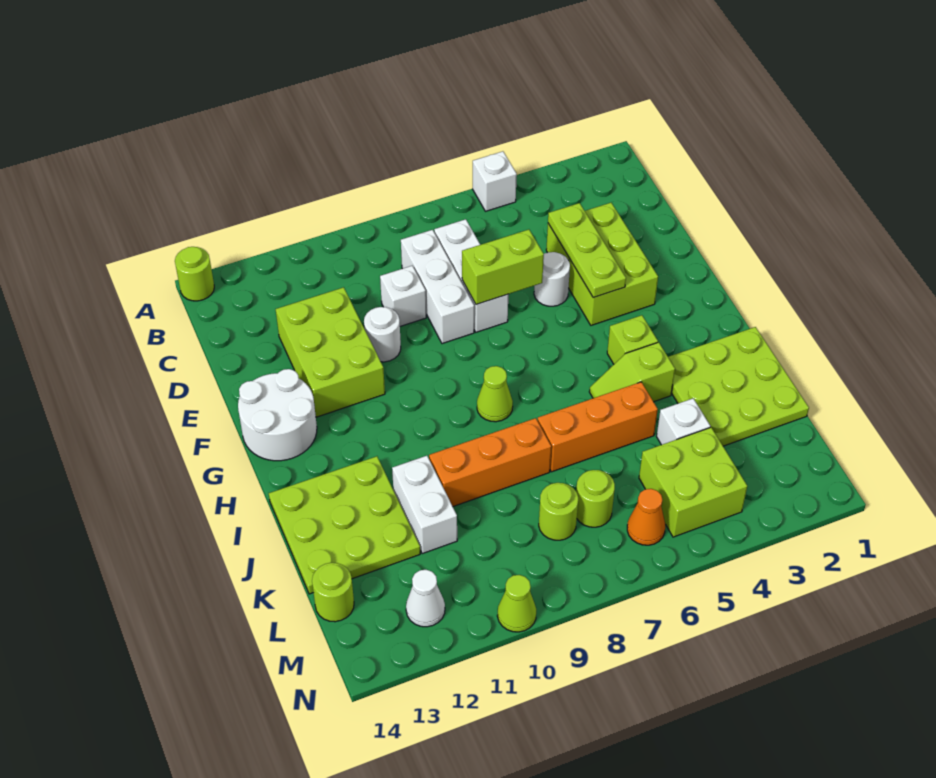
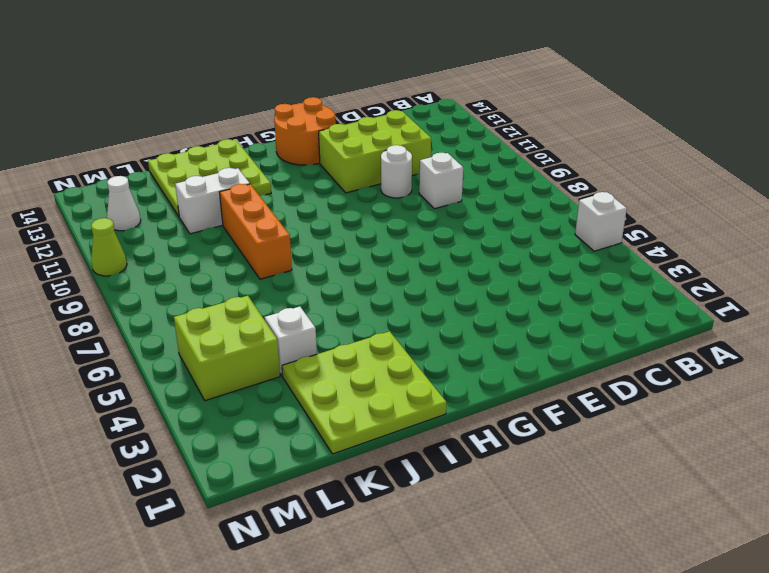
orange round brick F13:G14 level 1 -> white round brick F13:G14 level 1
none -> lime round brick A14 level 1
none -> white brick C7:E7 level 1
none -> white brick C8:E8 level 1

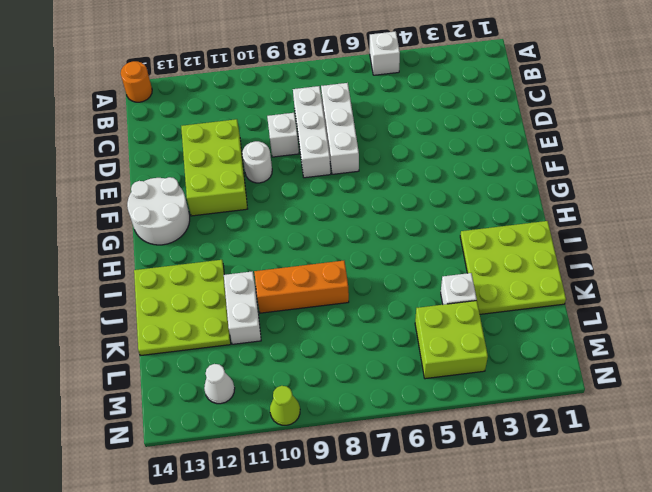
orange round brick A14 level 1 -> lime round brick A14 level 1
none -> lime brick D3:F4 level 1
none -> white round brick E5 level 1
none -> lime brick H4 level 1

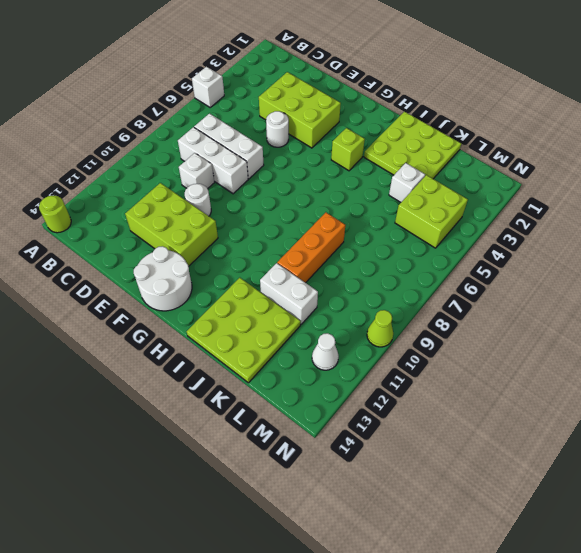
none -> lime cone H8 level 1
none -> lime slope I4:I5 level 1 top 4
none -> orange brick J5:J7 level 1

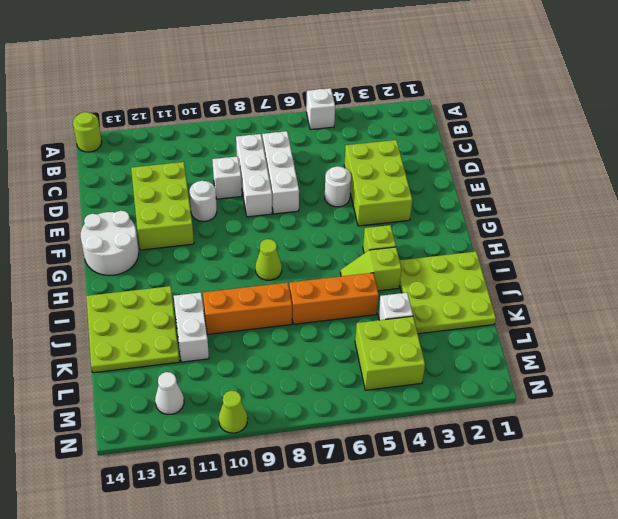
none -> lime round brick L7 level 1
none -> lime round brick L8 level 1
none -> lime round brick L14 level 1

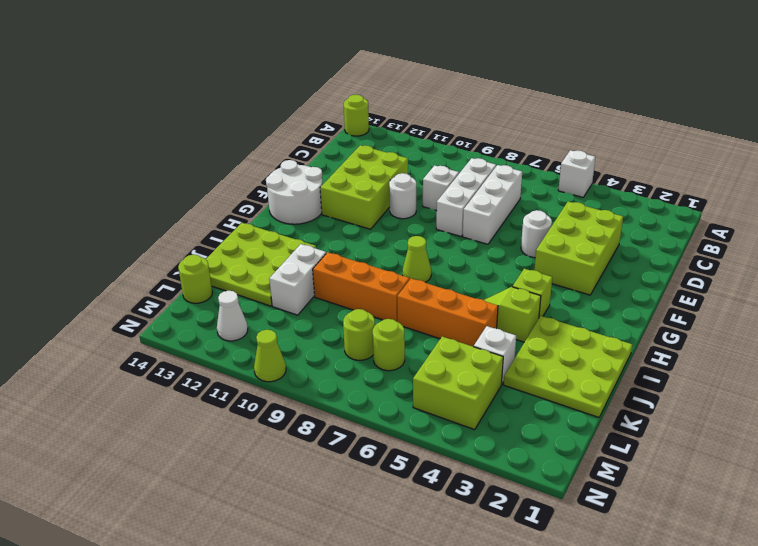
none -> orange cone M6 level 1
none -> lime plate D4:F4 level 2
none -> lime brick E6:E7 level 2

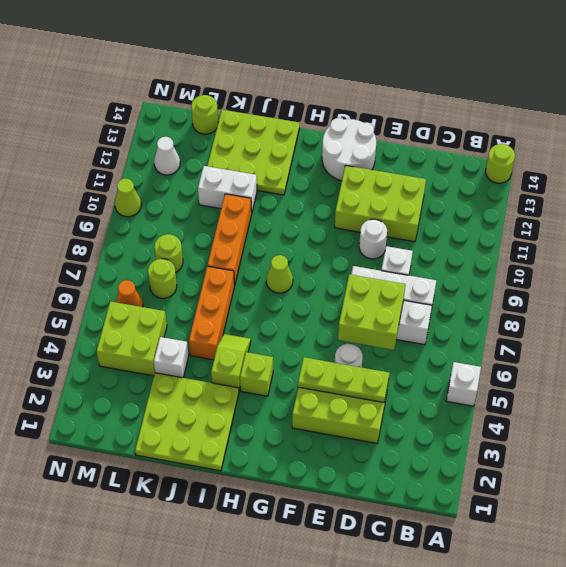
lime brick D6:E7 level 2 -> lime brick E6:E7 level 2

